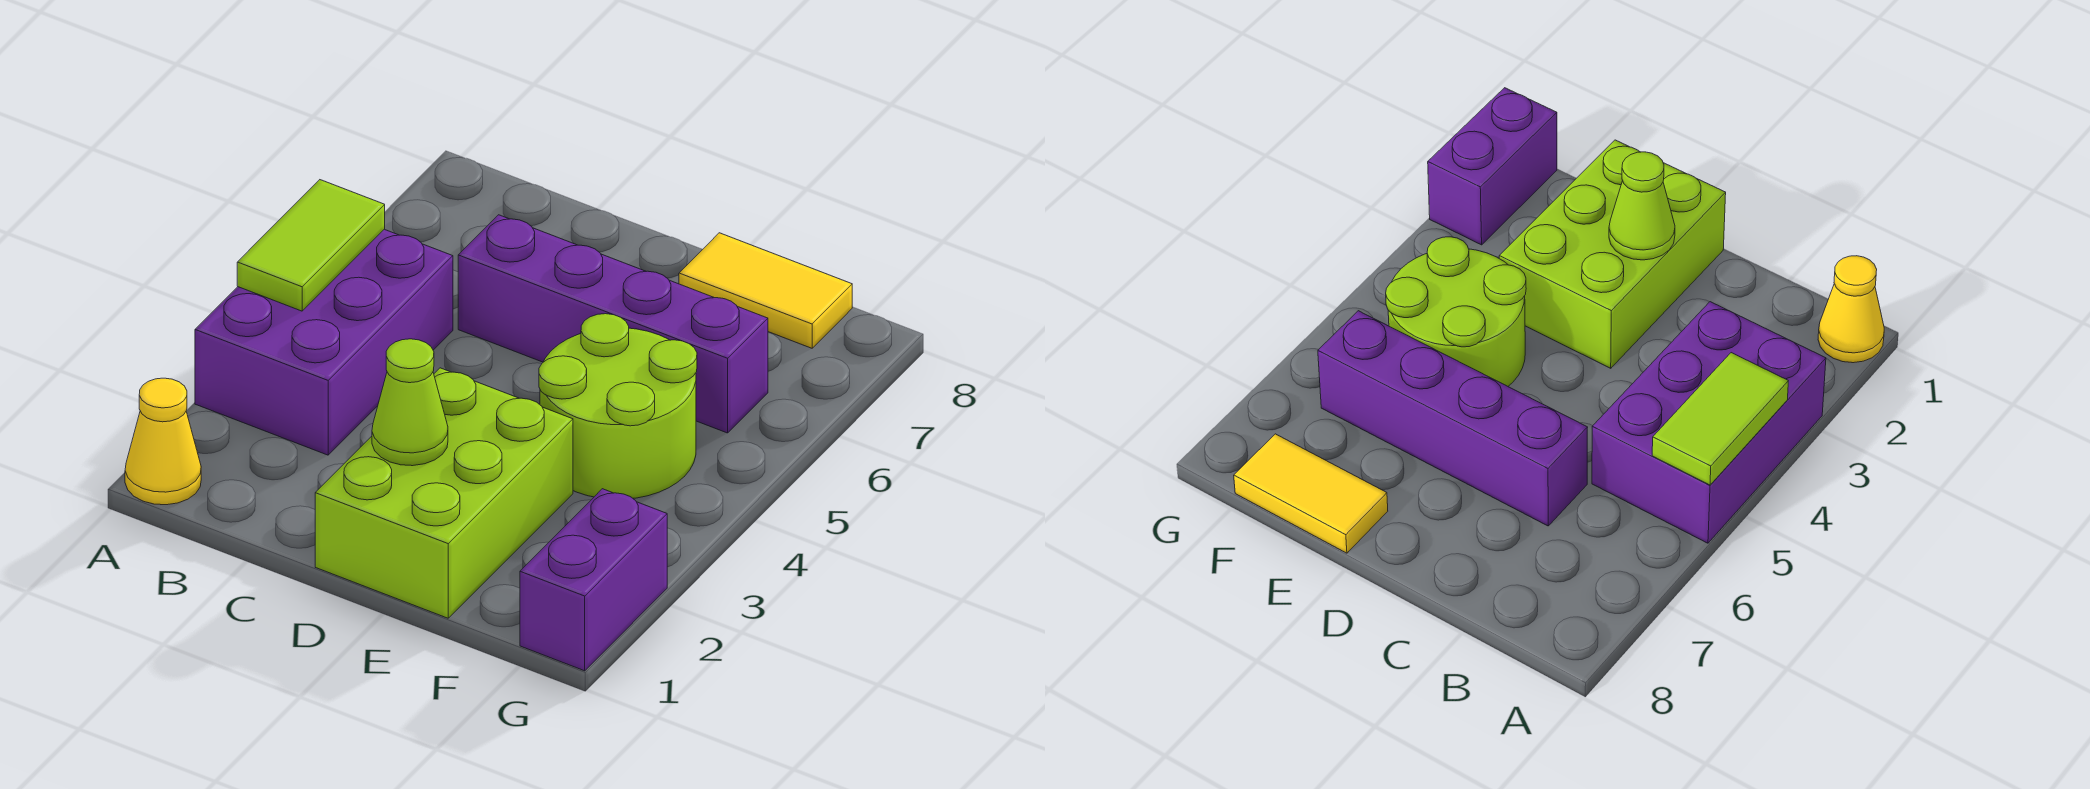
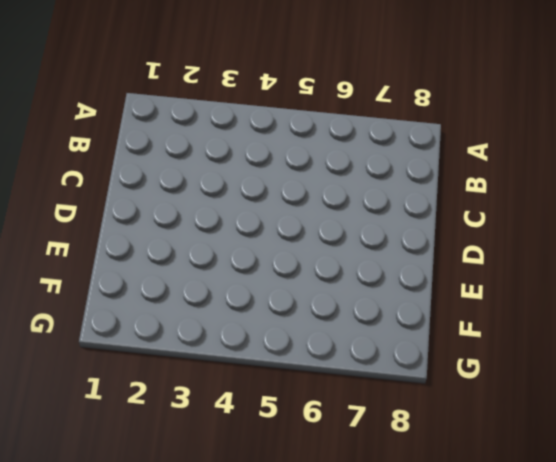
none -> yellow cone A1 level 1
none -> purple brick A3:B5 level 1

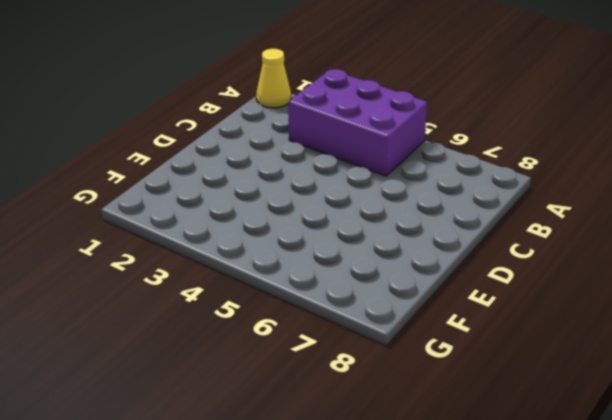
none -> purple brick C6:F6 level 1
none -> lime brick D1:E3 level 1

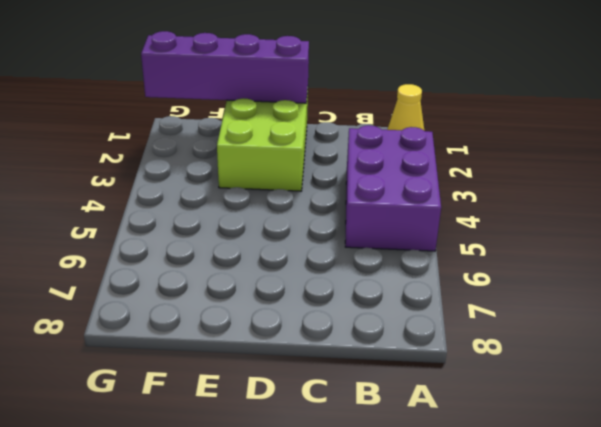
purple brick D1:G1 level 2 -> purple brick C6:F6 level 1
none -> lime round brick E4:F5 level 1
none -> yellow tile E8:F8 level 1

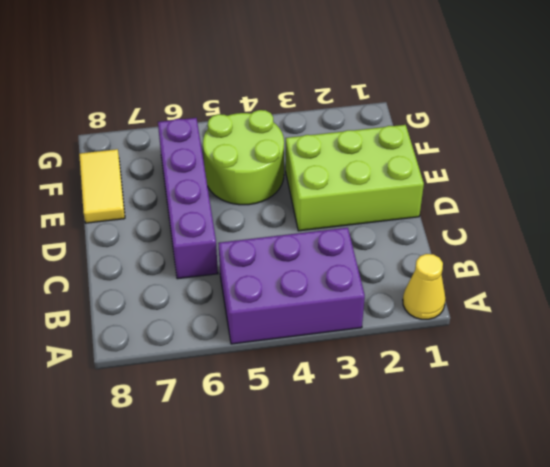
none -> purple brick G1:G2 level 1
none -> lime tile A4:A5 level 2

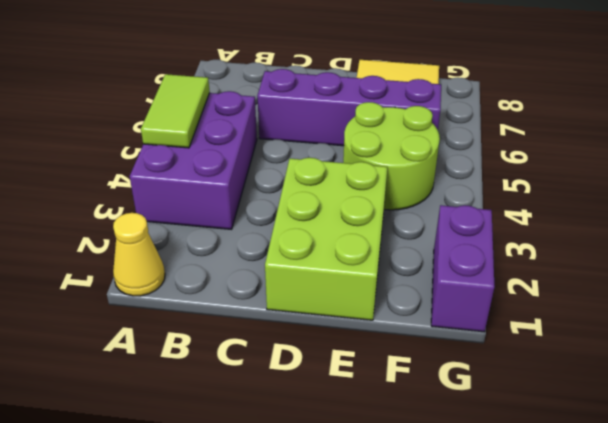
none -> lime cone D2 level 2

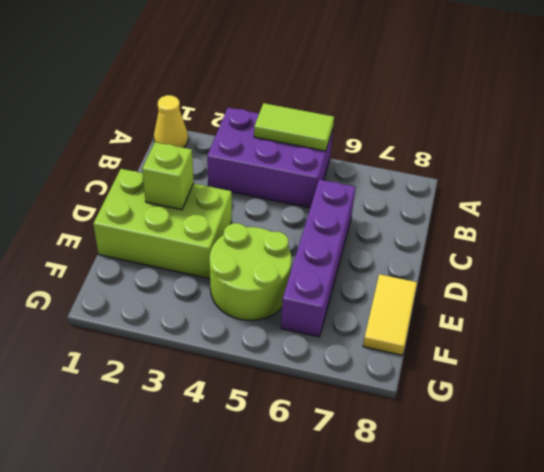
lime brick D2 level 2 -> lime cone D2 level 2
none -> purple brick G1:G2 level 1

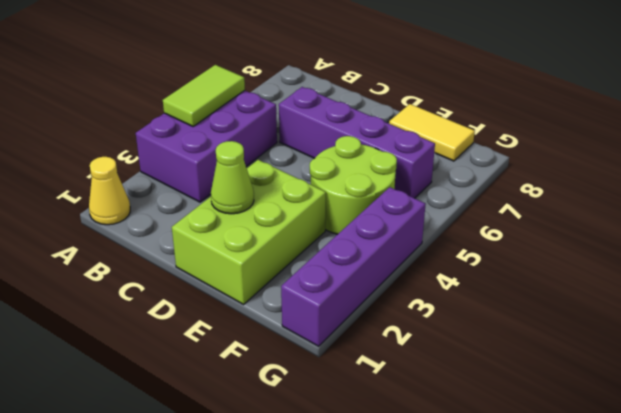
purple brick G1:G4 level 1 -> purple brick G1:G2 level 1

